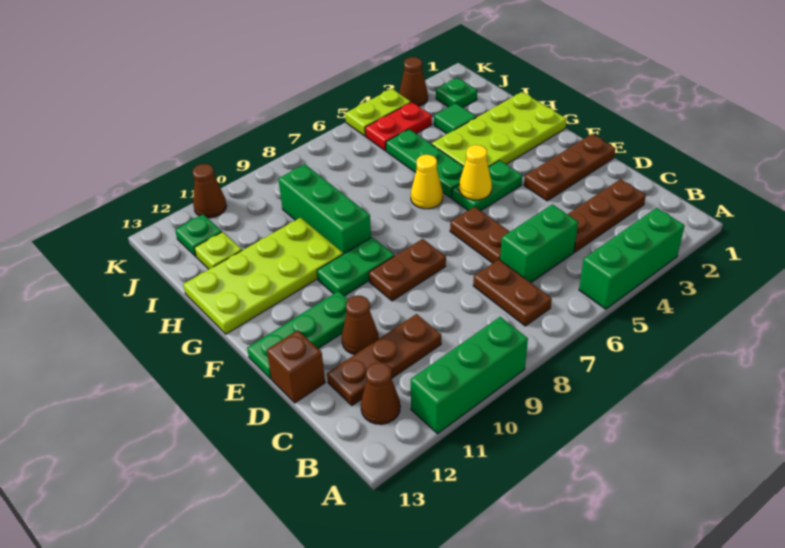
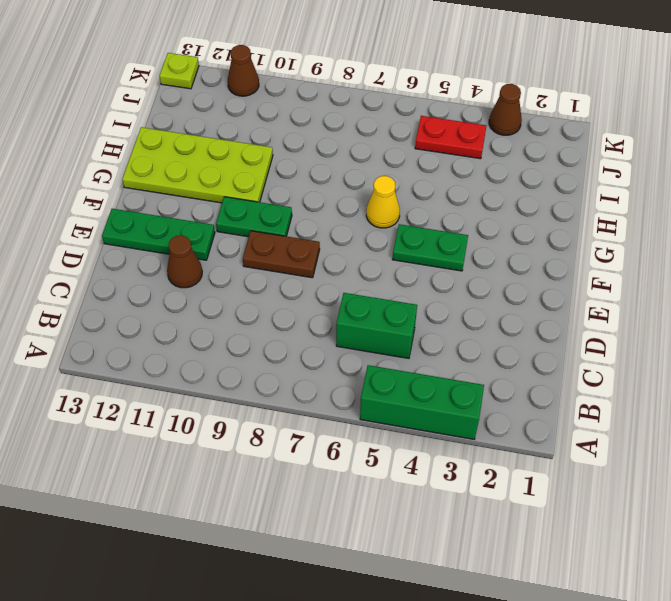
lime plate K13 level 1 -> lime plate I12 level 1
none -> green brick A9:A11 level 1
none -> brown plate B7:C7 level 1
none -> brown cone B12 level 1

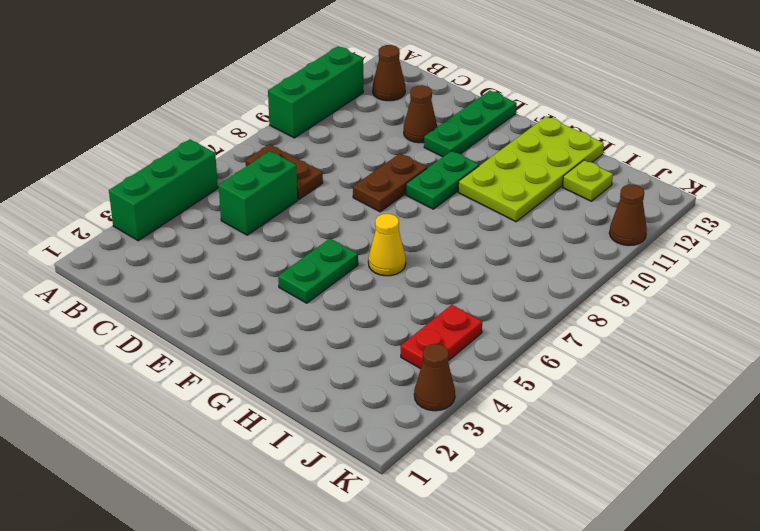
none -> brown plate C2:C4 level 1
none -> brown plate C10:C12 level 1
none -> brown plate D6:E6 level 1

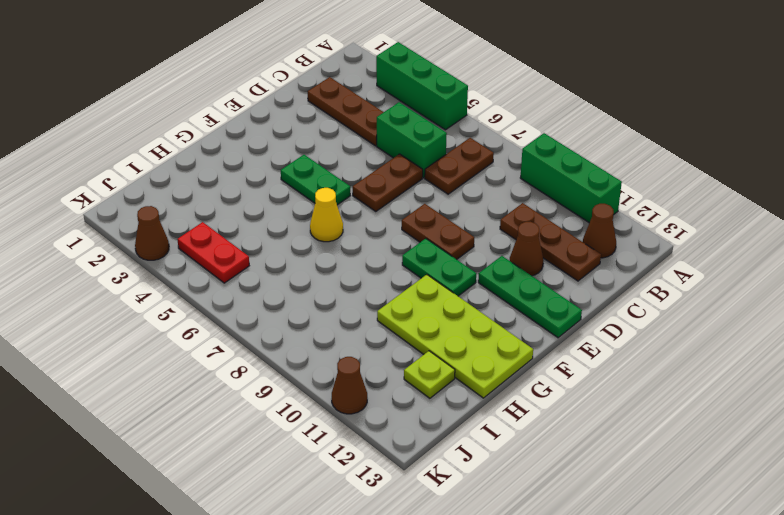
none -> brown brick D13 level 1
none -> brown plate E1:E3 level 1
none -> lime plate G1:H4 level 1

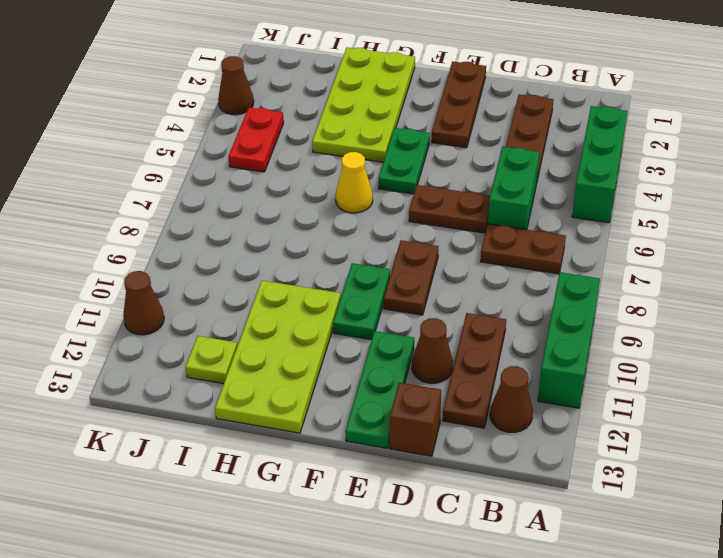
none -> green plate G5:I5 level 1
none -> green brick G9:I9 level 1
none -> green tile I3 level 1

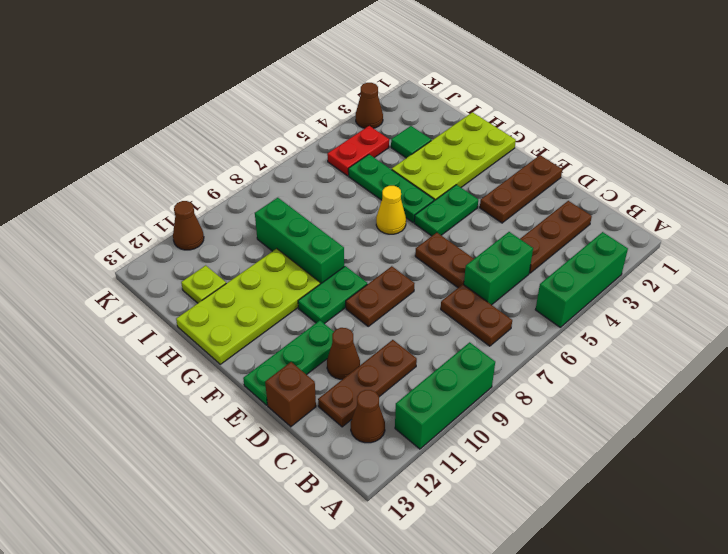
none -> green plate J2 level 1
none -> green plate J12 level 1
none -> lime plate K4:K5 level 1

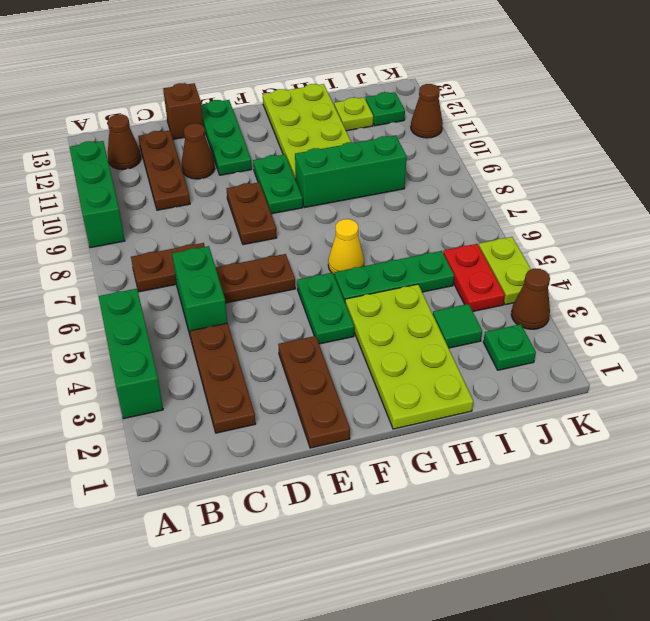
none -> yellow cone F5 level 2

